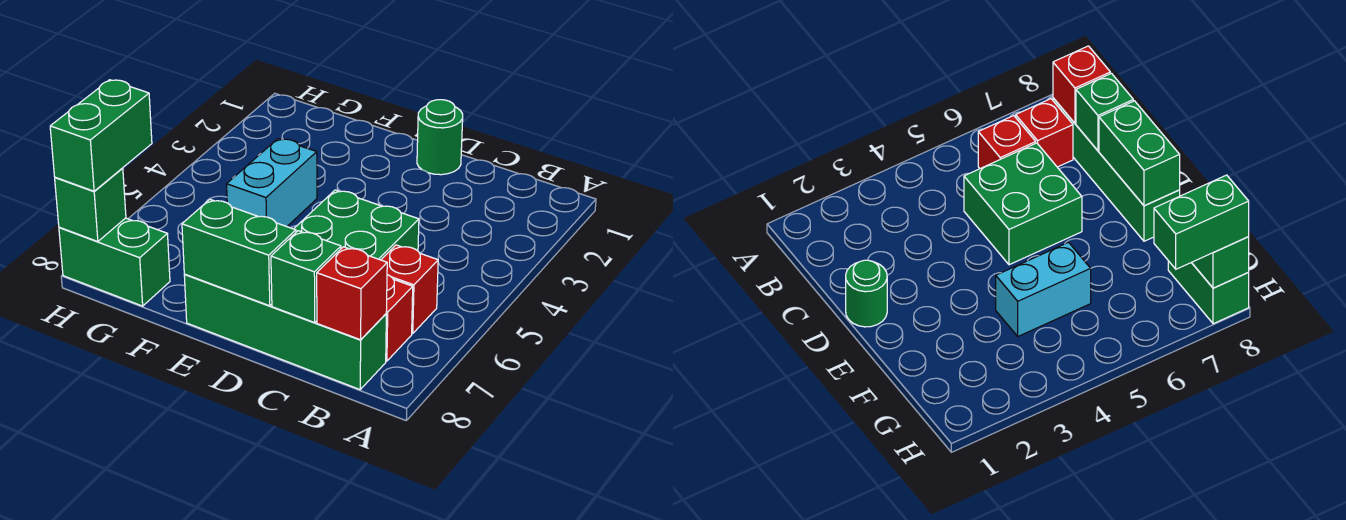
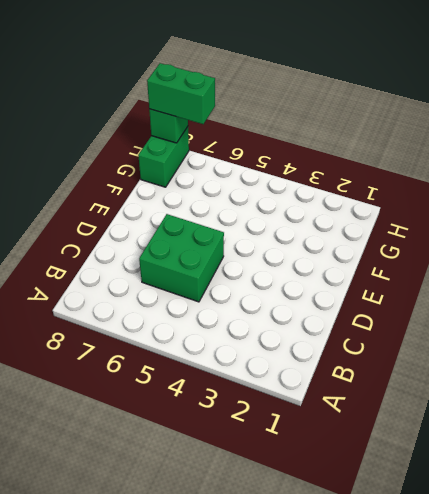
none -> red brick B6 level 1
none -> red brick B7 level 1
none -> green brick B8:E8 level 1

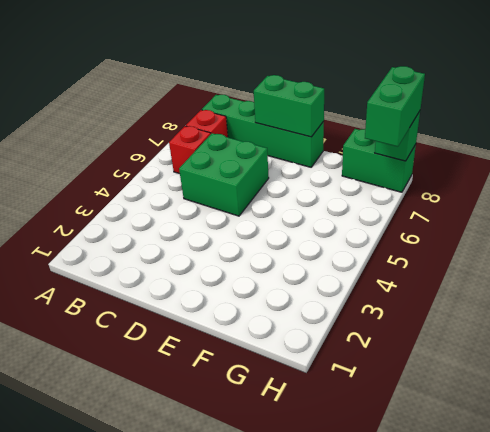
none -> green round brick D1 level 1
none -> cyan brick F4:F5 level 1
none -> red brick B8 level 2

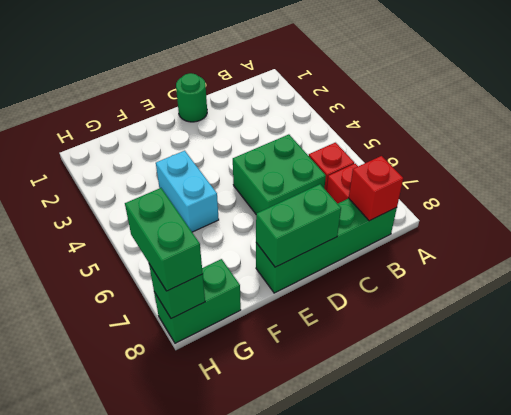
none -> green brick C8 level 2

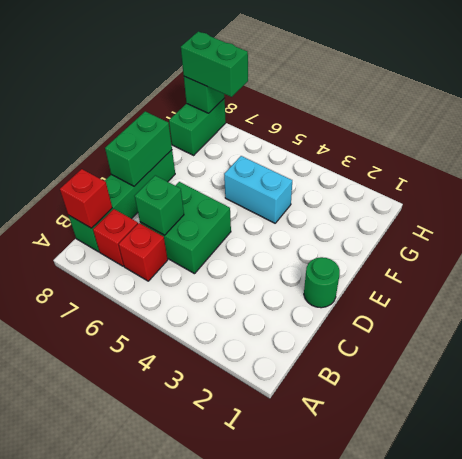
green brick C6 level 2 -> green brick C8 level 2

